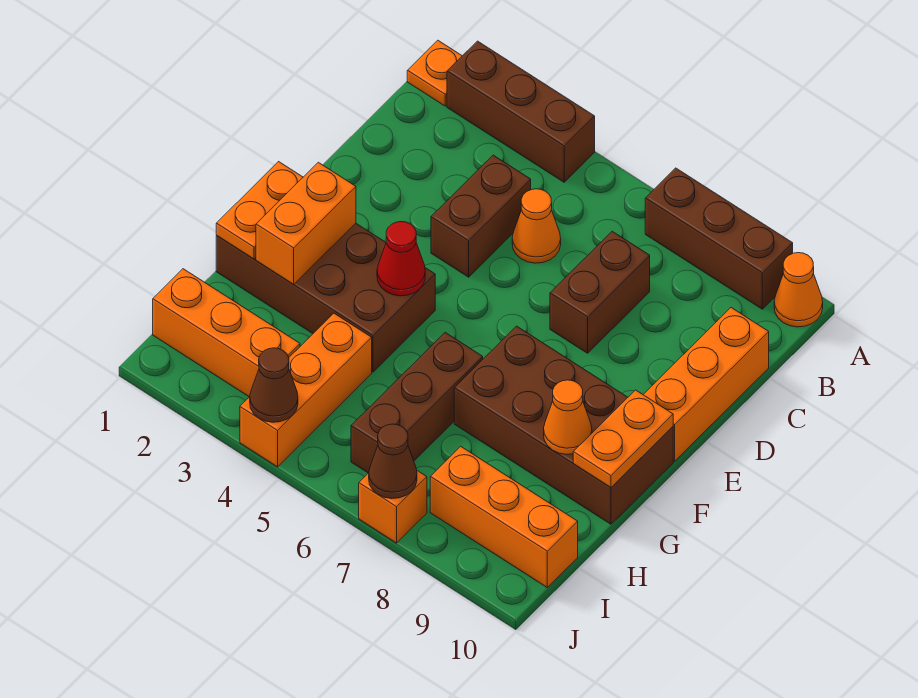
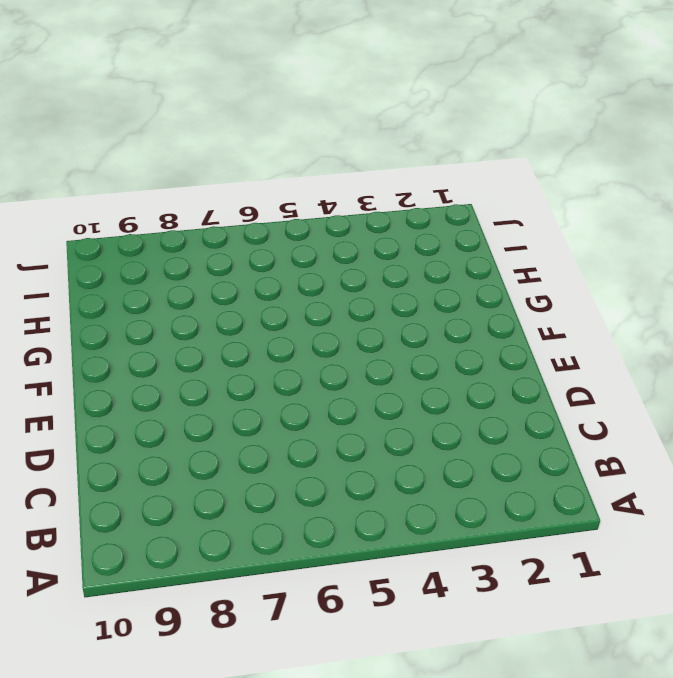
none -> orange plate A1 level 1
none -> brown brick A2:A4 level 1
none -> brown brick A7:A9 level 1

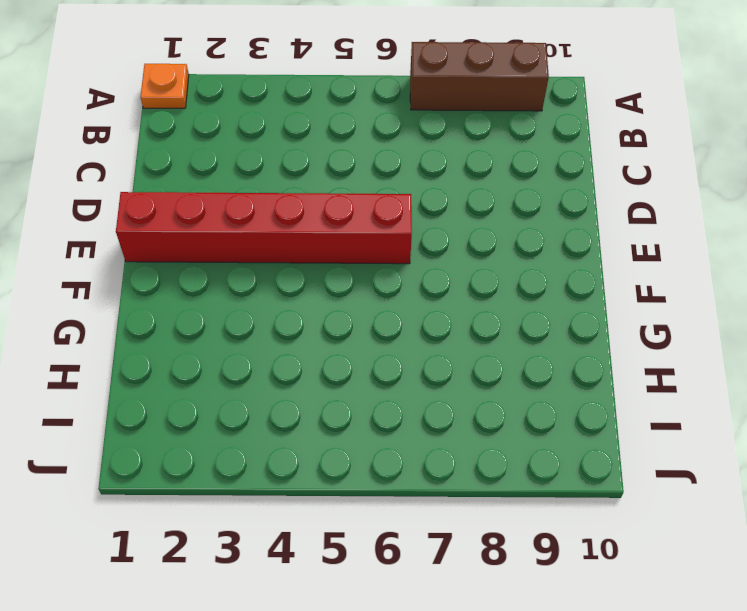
red brick E1:E6 level 1 -> none
none -> brown brick A2:A4 level 1
none -> orange cone A10 level 1
none -> brown brick C4:D4 level 1

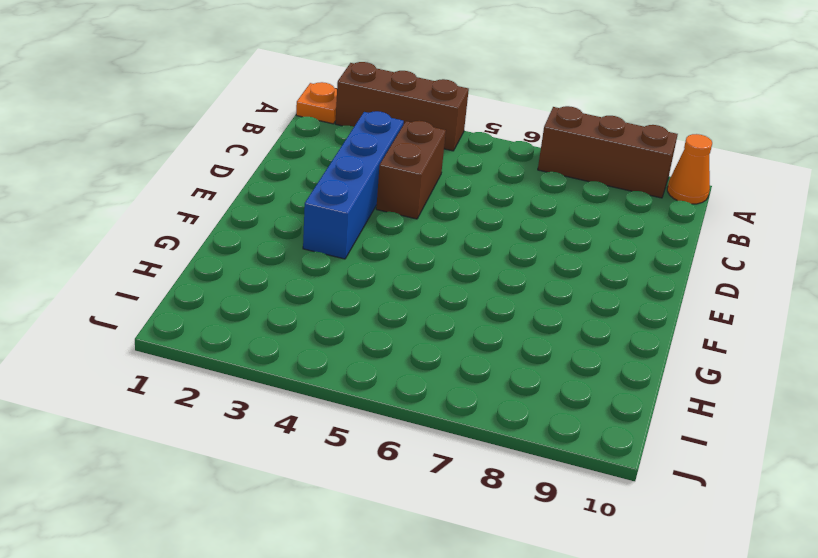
blue brick C3:F3 level 1 -> brown brick F1:G4 level 1
none -> orange cone C5 level 1
none -> brown brick C7:D7 level 1
none -> orange brick C10:E10 level 1

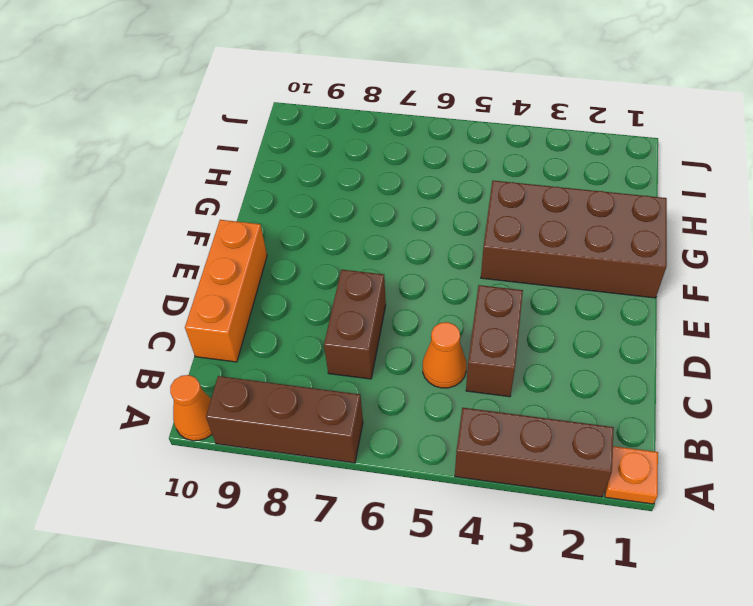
none -> brown brick F7:G10 level 1
none -> brown brick G6:I6 level 1
none -> orange brick H4:J4 level 1

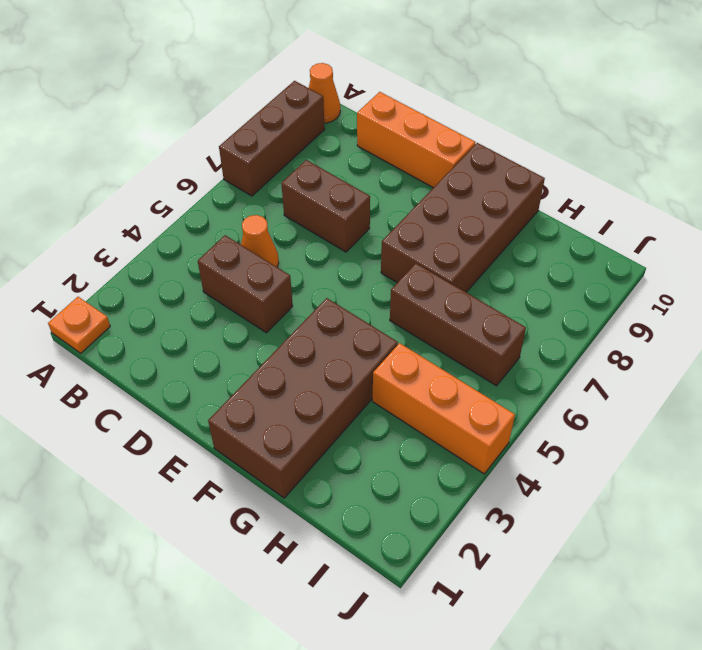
none -> brown brick A2:A4 level 1
none -> orange brick I1:I3 level 1
none -> orange brick I8:I10 level 1

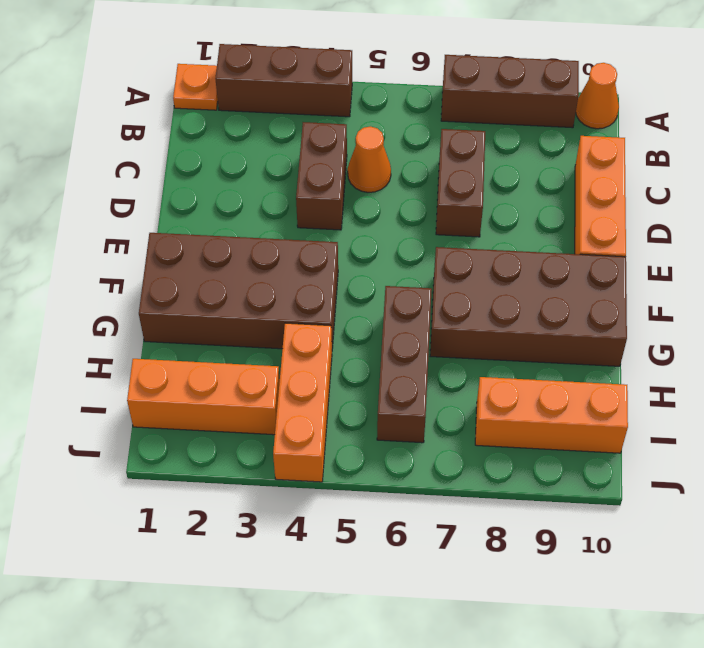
none -> orange brick J7 level 1
none -> orange plate F1:G1 level 2
none -> orange brick F2:G2 level 2

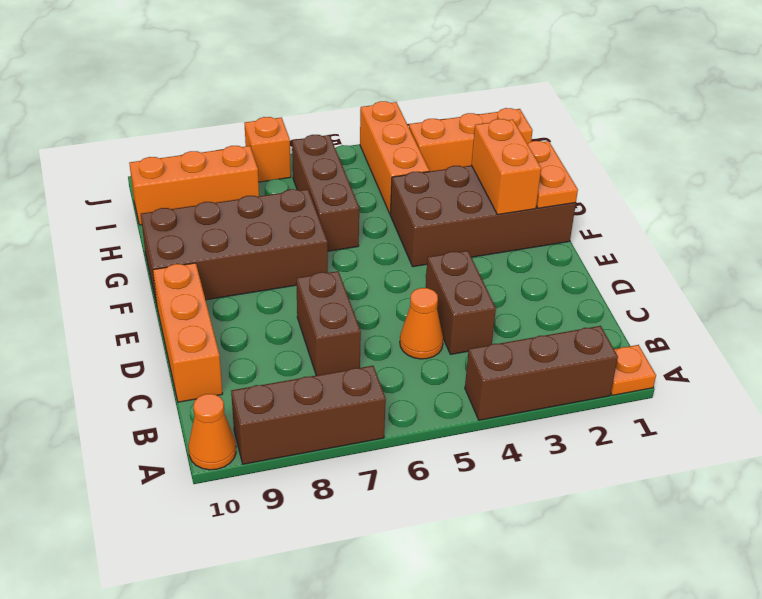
none -> red cone F4 level 2
none -> orange plate F10:G10 level 2
none -> orange cone G9 level 2

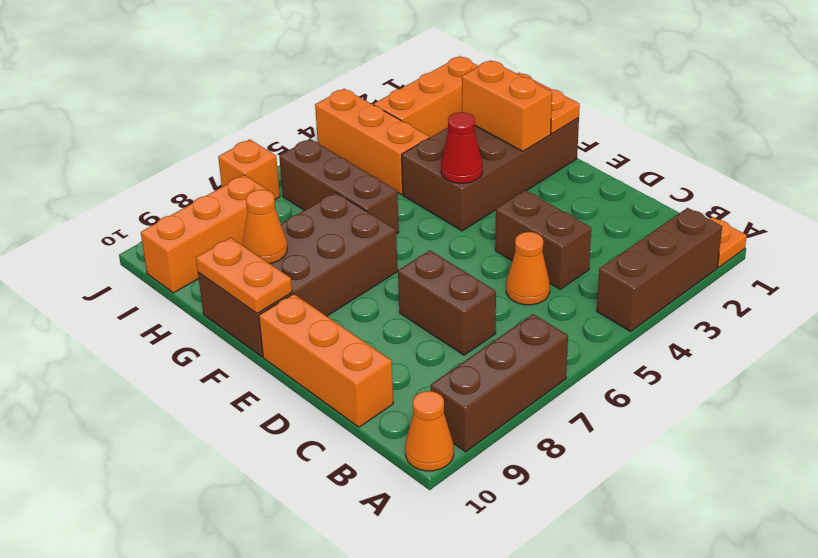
none -> brown cone J4 level 2
none -> brown cone J7 level 2

